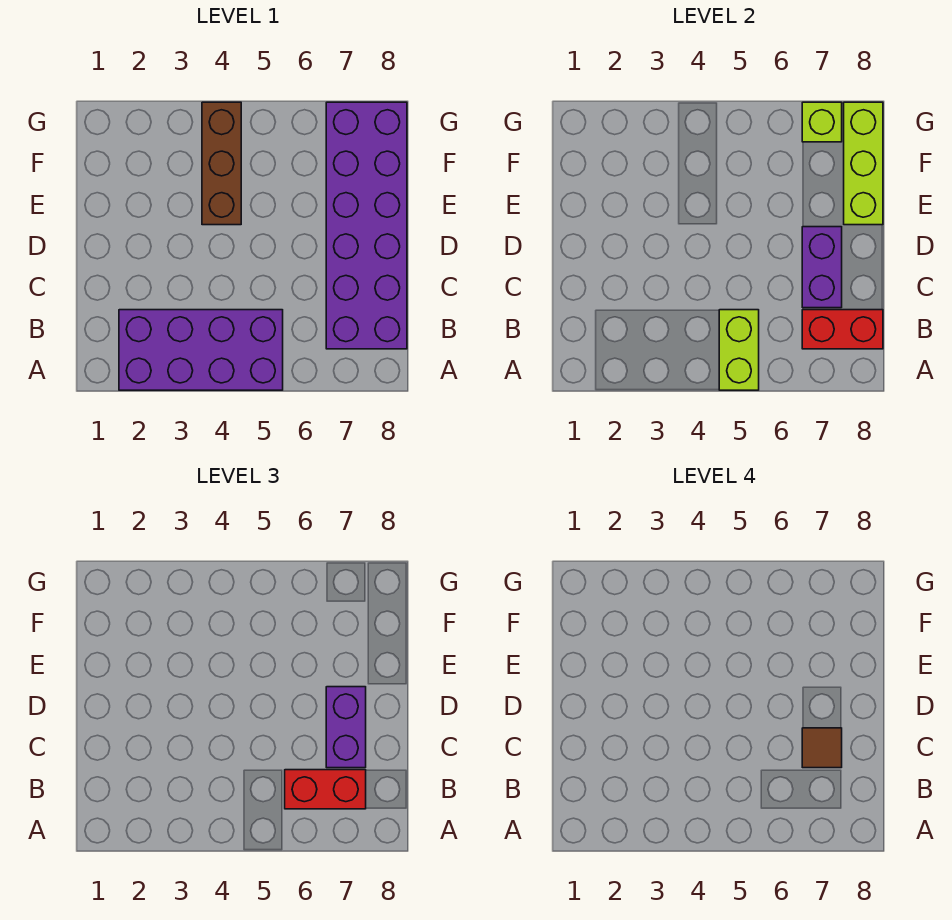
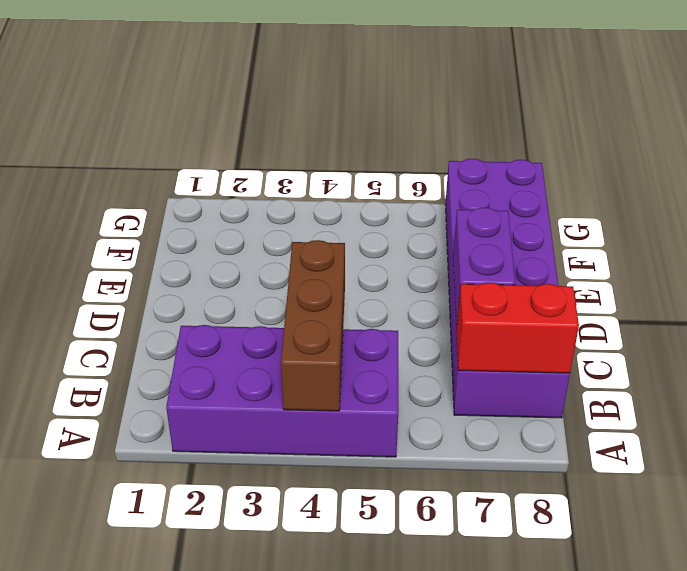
brown brick A4:C4 level 2 -> brown brick E4:G4 level 1
none -> lime brick A5:B5 level 2
none -> lime brick E8:G8 level 2

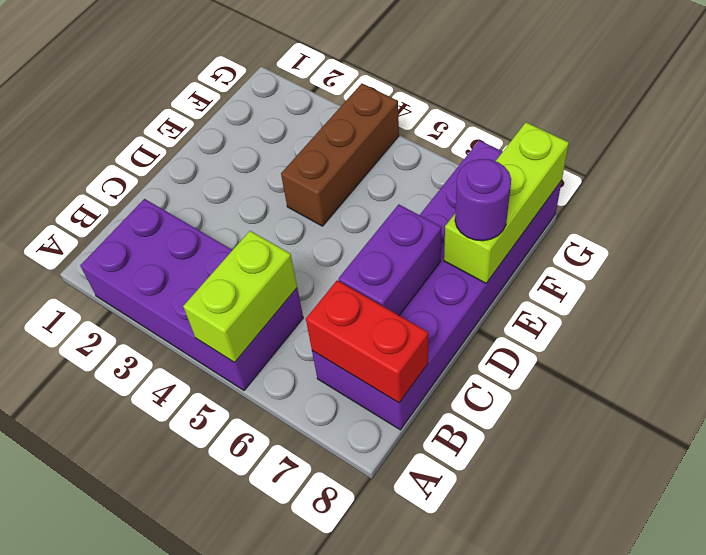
purple round brick E8 level 3 -> none
none -> lime brick G7 level 2
none -> red brick B6:B7 level 3

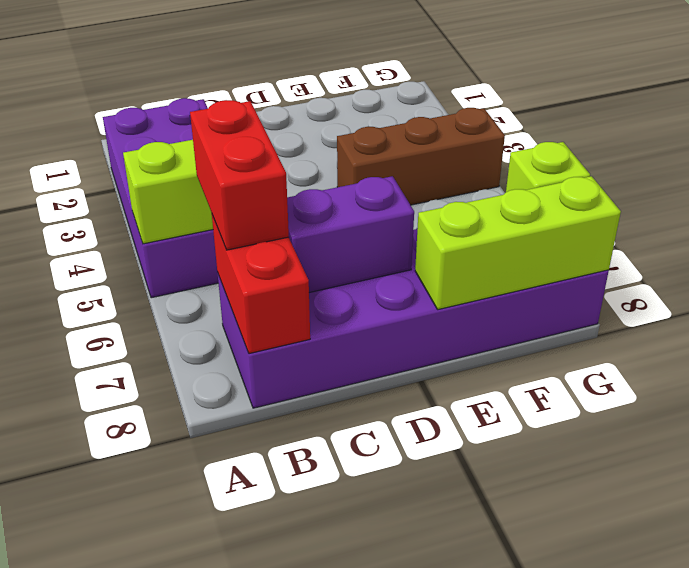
none -> purple brick C7:D7 level 3
none -> brown tile C7 level 4

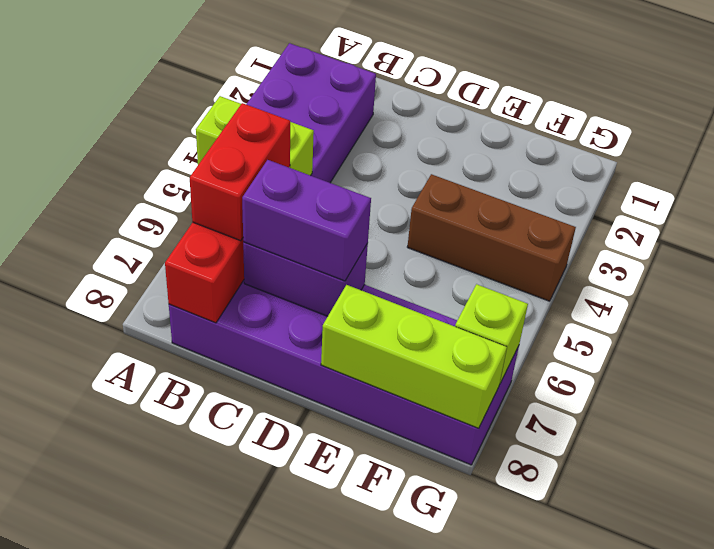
none -> brown tile C7 level 4

